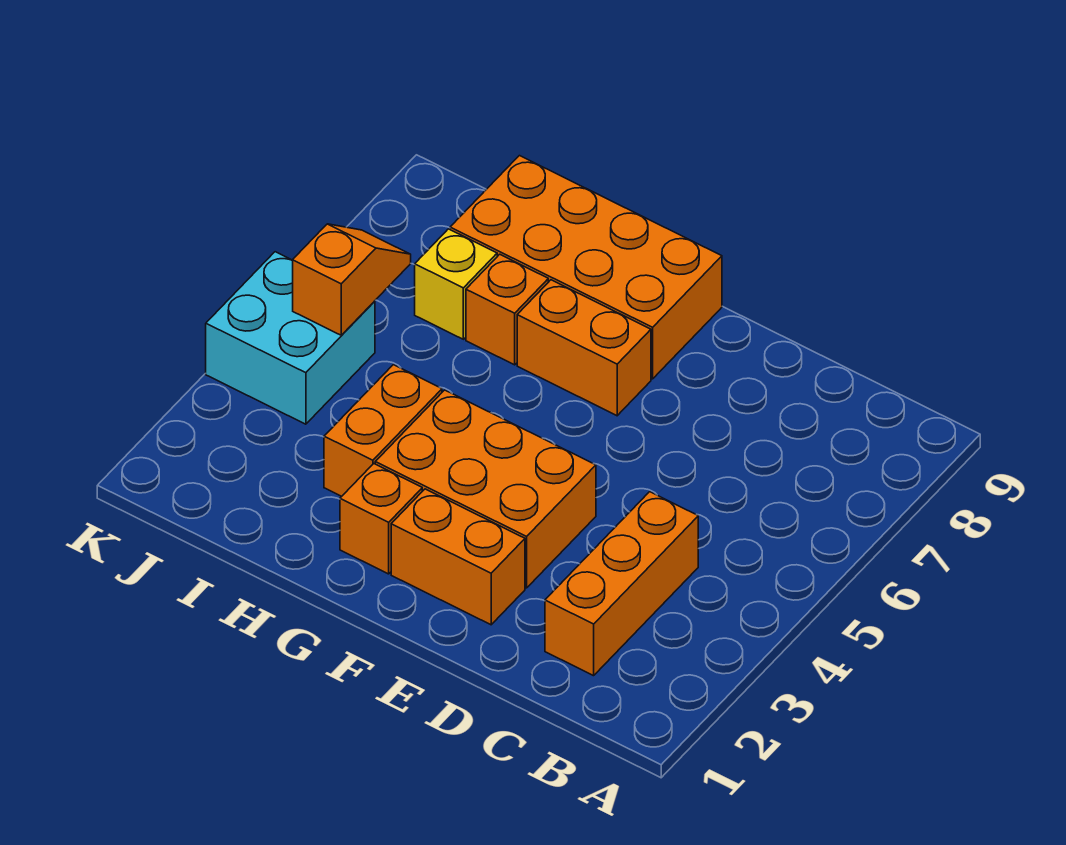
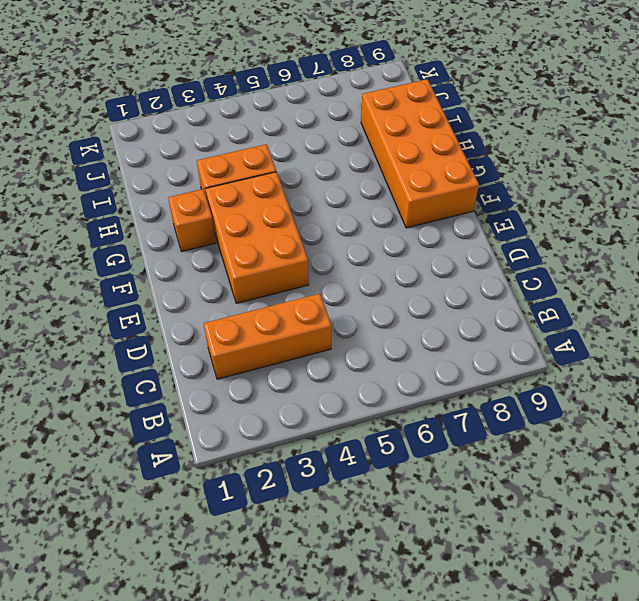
none -> orange brick E2:F2 level 1
none -> orange brick F7:G7 level 1

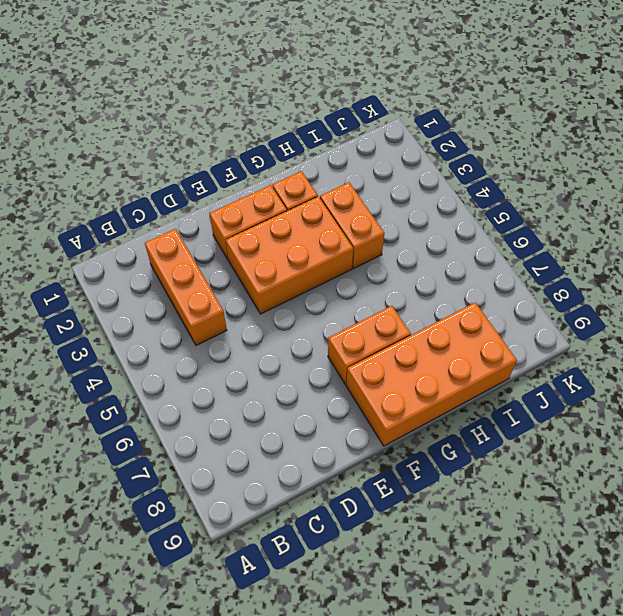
none -> orange brick H7 level 1
none -> yellow brick I7 level 1

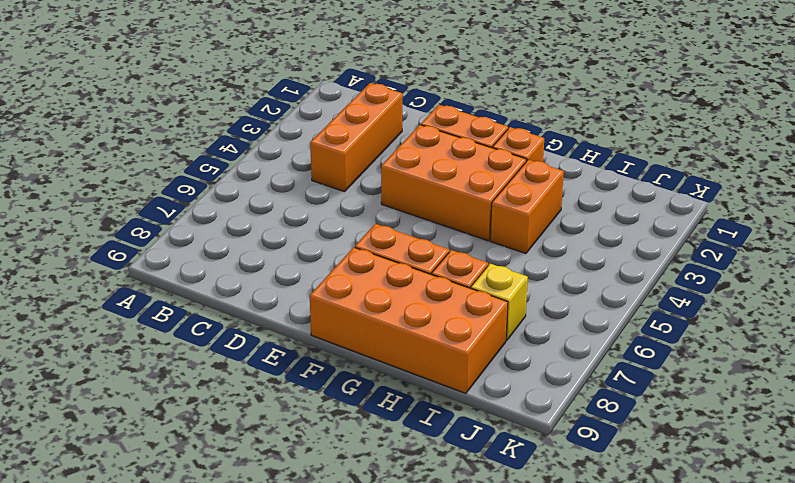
none -> cyan brick J4:K5 level 1
none -> orange slope J5:J6 level 2 top 5

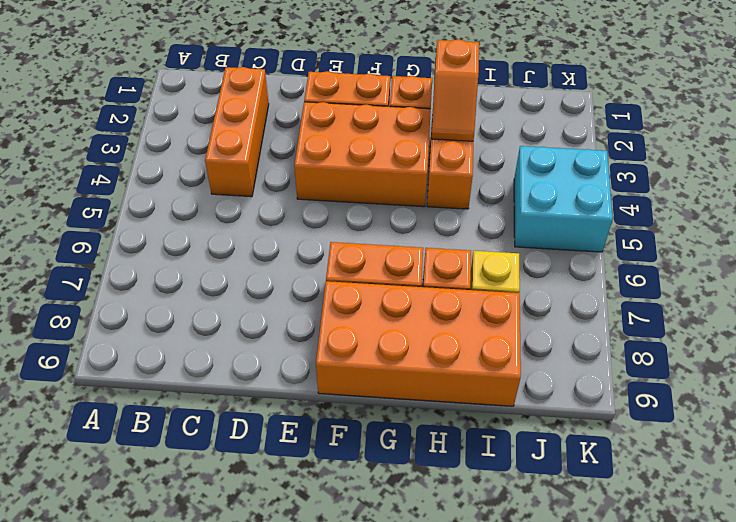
orange slope H2:H3 level 2 top 2 -> orange slope J5:J6 level 2 top 5

